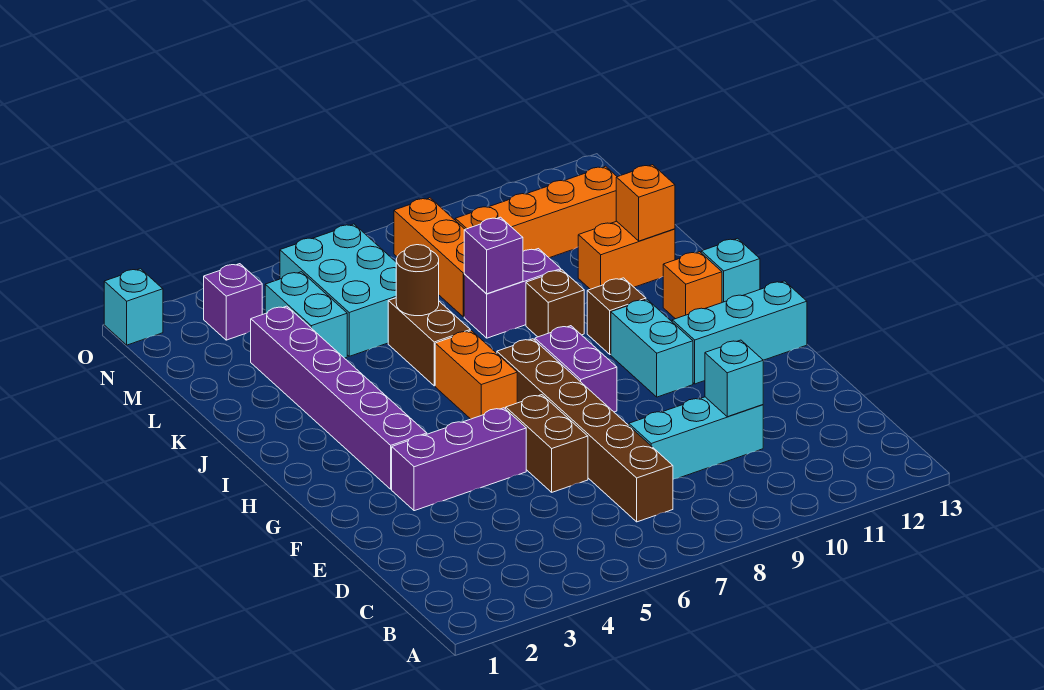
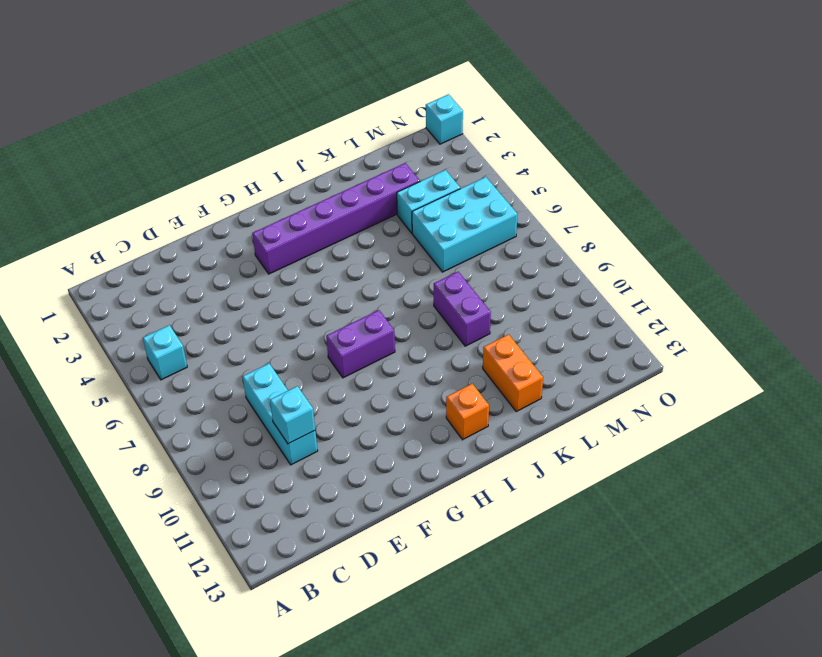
cyan brick B5 level 1 -> cyan brick I13 level 1
none -> brown brick C7:H7 level 1
none -> brown brick E6:F6 level 1
none -> purple brick F3:F5 level 1

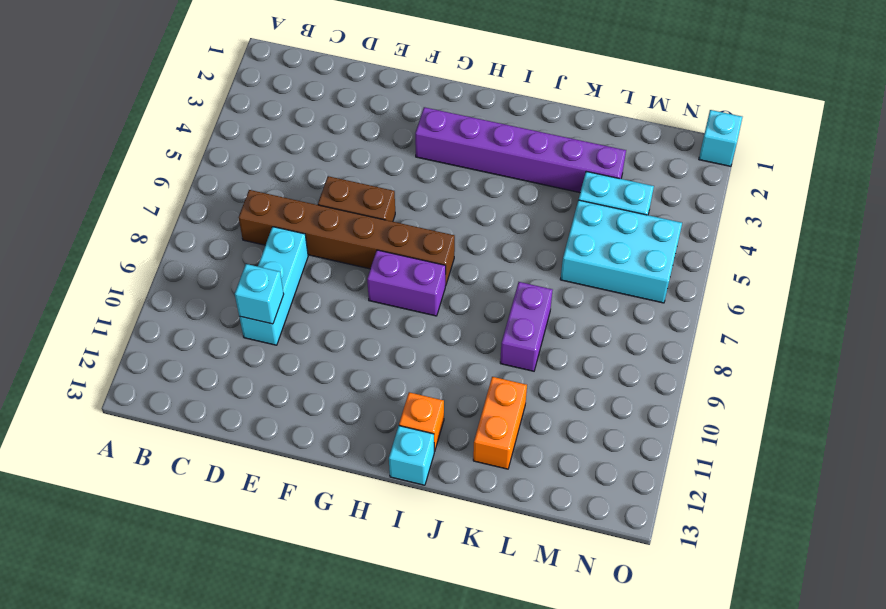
none -> purple brick F3:F5 level 1
none -> cyan brick G10:H10 level 1
none -> cyan brick G11:G13 level 1

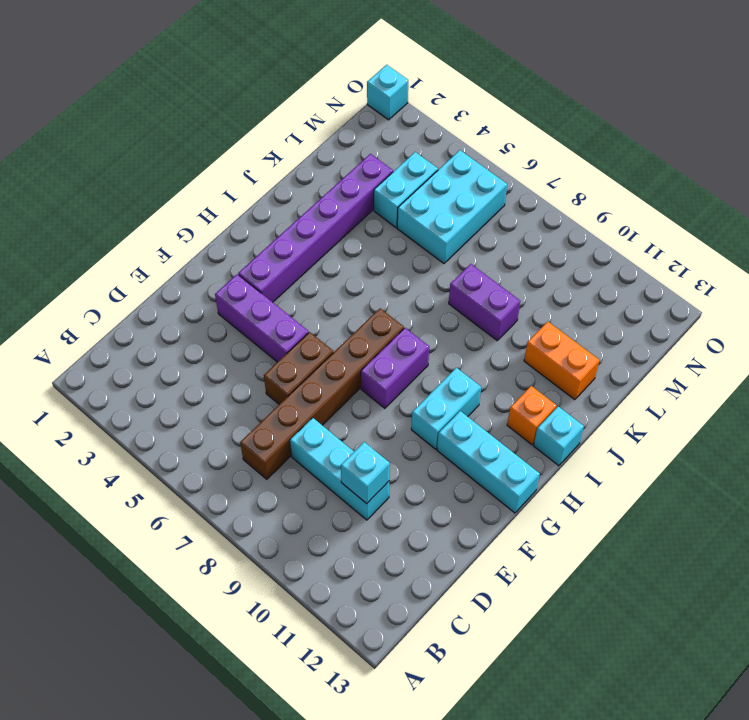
none -> orange brick H6:I6 level 1
none -> brown brick I10 level 1
none -> brown brick J6:K6 level 1

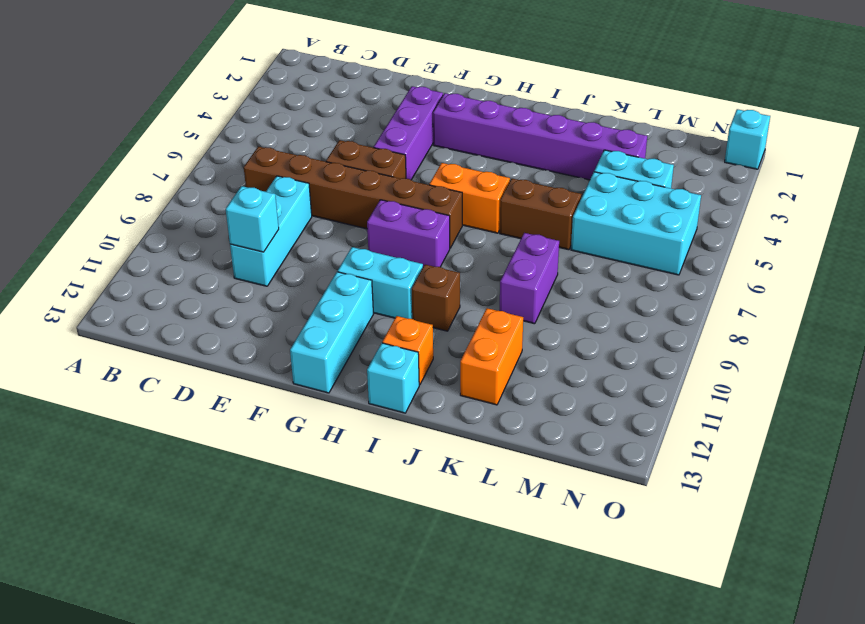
none -> brown brick J9 level 1
none -> orange brick L8:N8 level 1
none -> orange brick M9:M12 level 1

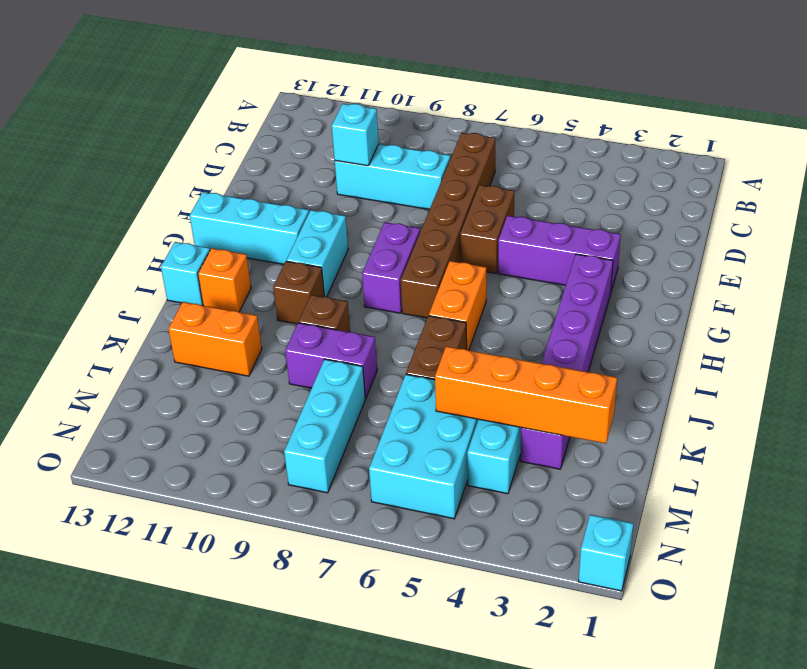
orange brick L2:L5 level 2 -> orange brick M9:M12 level 1
cyan brick L8:N8 level 1 -> orange brick L8:N8 level 1
none -> purple brick N3 level 1
none -> brown round brick K6 level 2
none -> purple brick K8 level 2

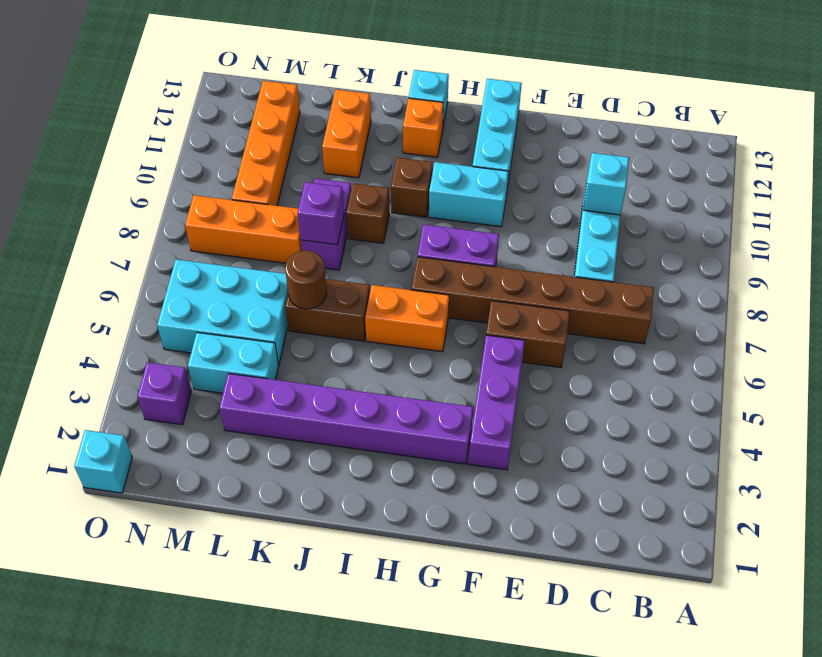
none -> orange brick K12 level 2

